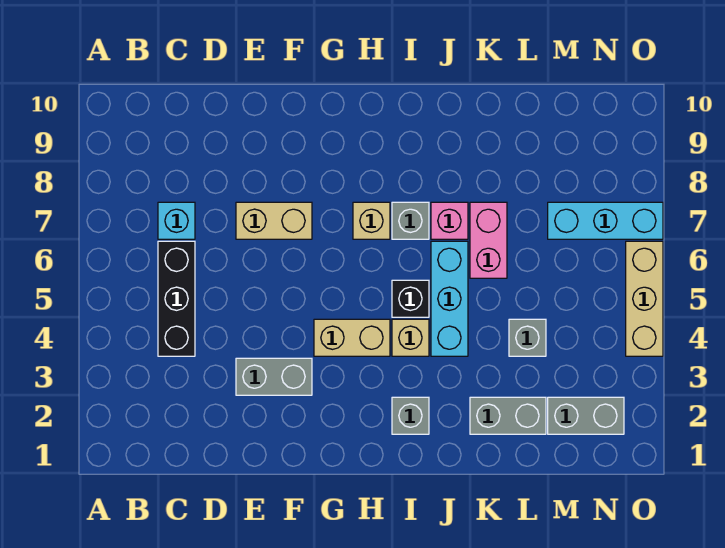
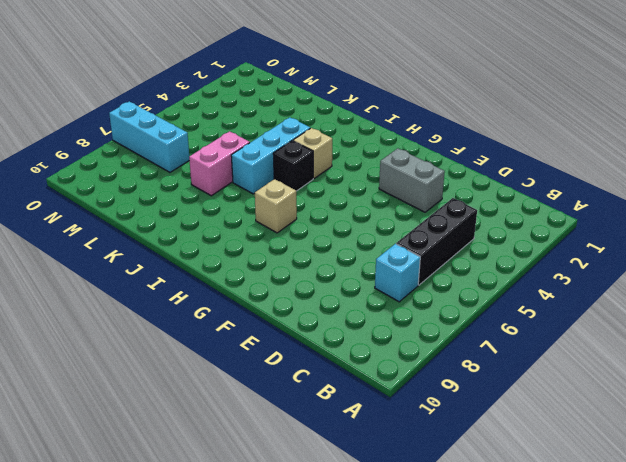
none -> tan brick E7:F7 level 1
none -> tan brick G4:H4 level 1
none -> grey brick I2 level 1

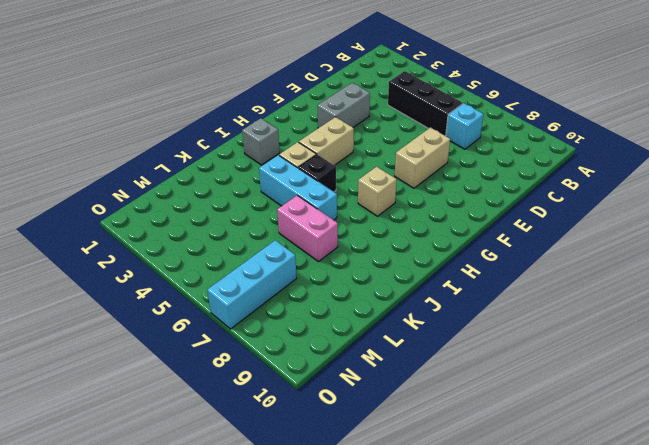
none -> grey brick I7 level 1
none -> pink brick J7 level 1
none -> grey brick K2:L2 level 1

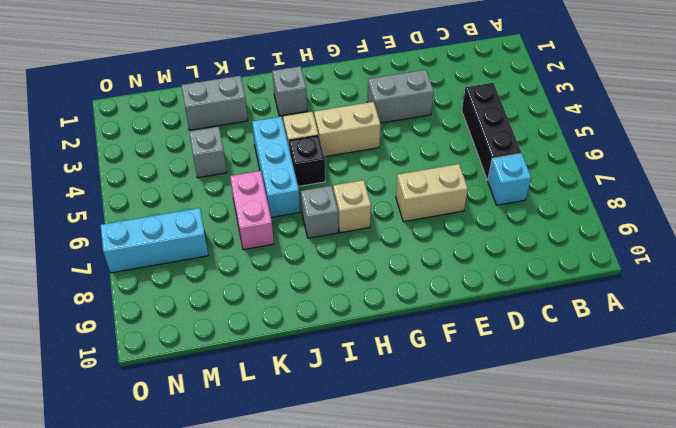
none -> pink brick J7 level 1
none -> grey brick M2:N2 level 1
none -> tan brick O4:O6 level 1

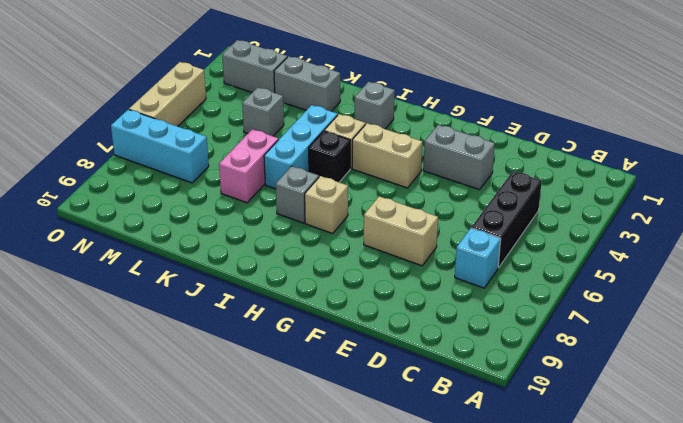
none -> pink brick J7 level 1

